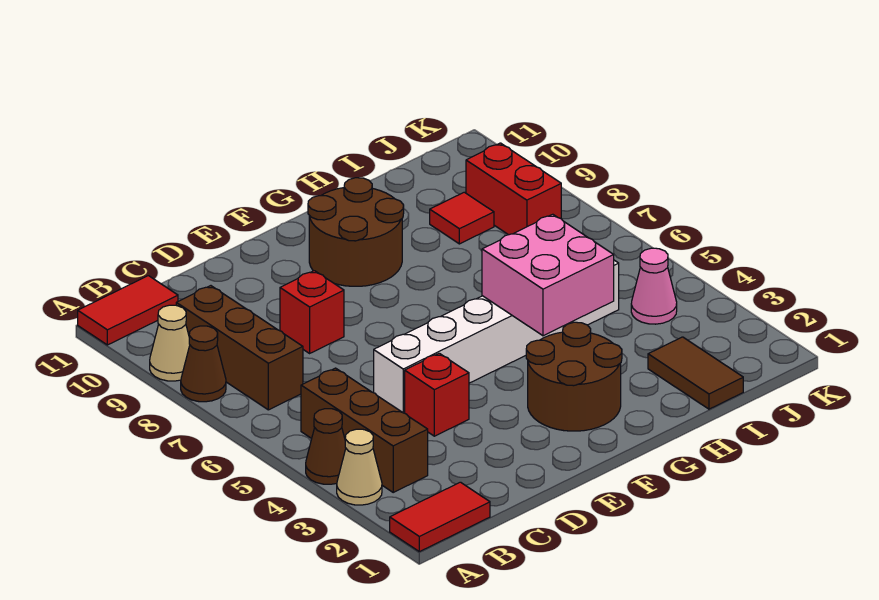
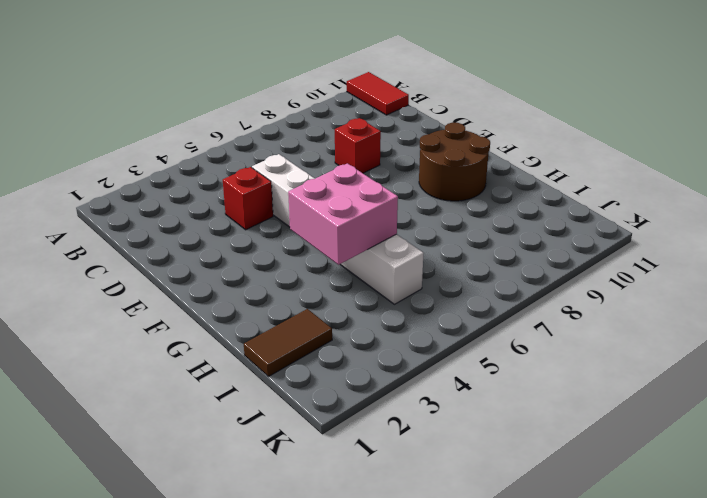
none -> red tile A1:B1 level 1
none -> tan cone A3 level 1
none -> brown cone A4 level 1

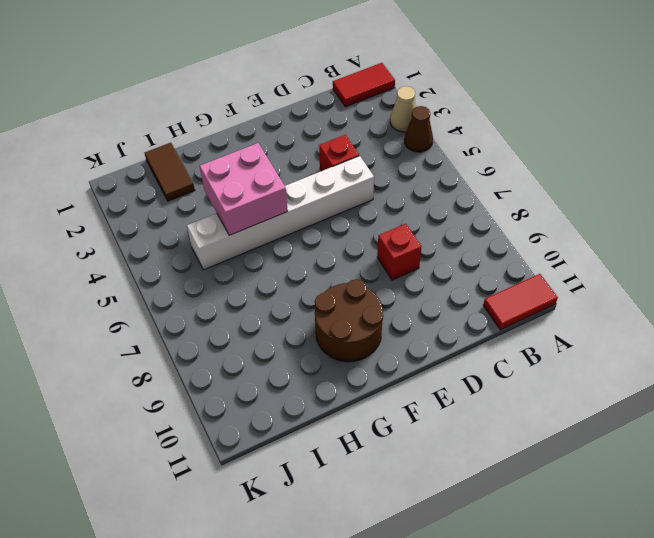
none -> brown cone A8 level 1
none -> tan cone A9 level 1
none -> brown brick B3:B5 level 1

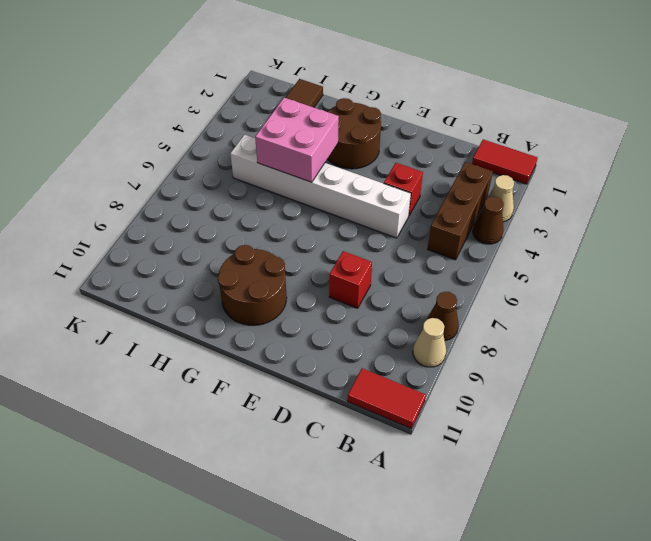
none -> brown brick B7:B9 level 1
none -> red tile I9 level 1
none -> pink cone J4 level 1

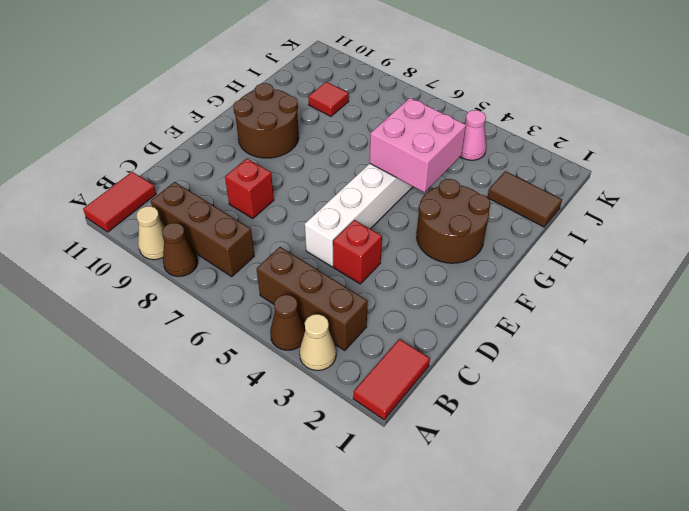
none -> red brick J8:J9 level 1

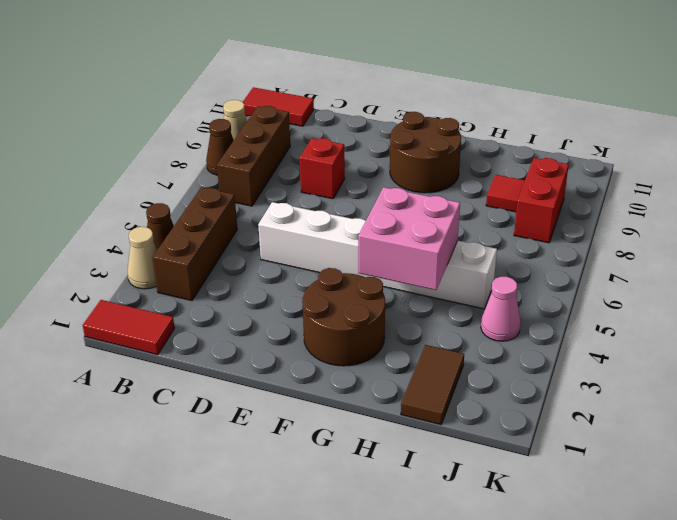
none -> red brick D4 level 1

